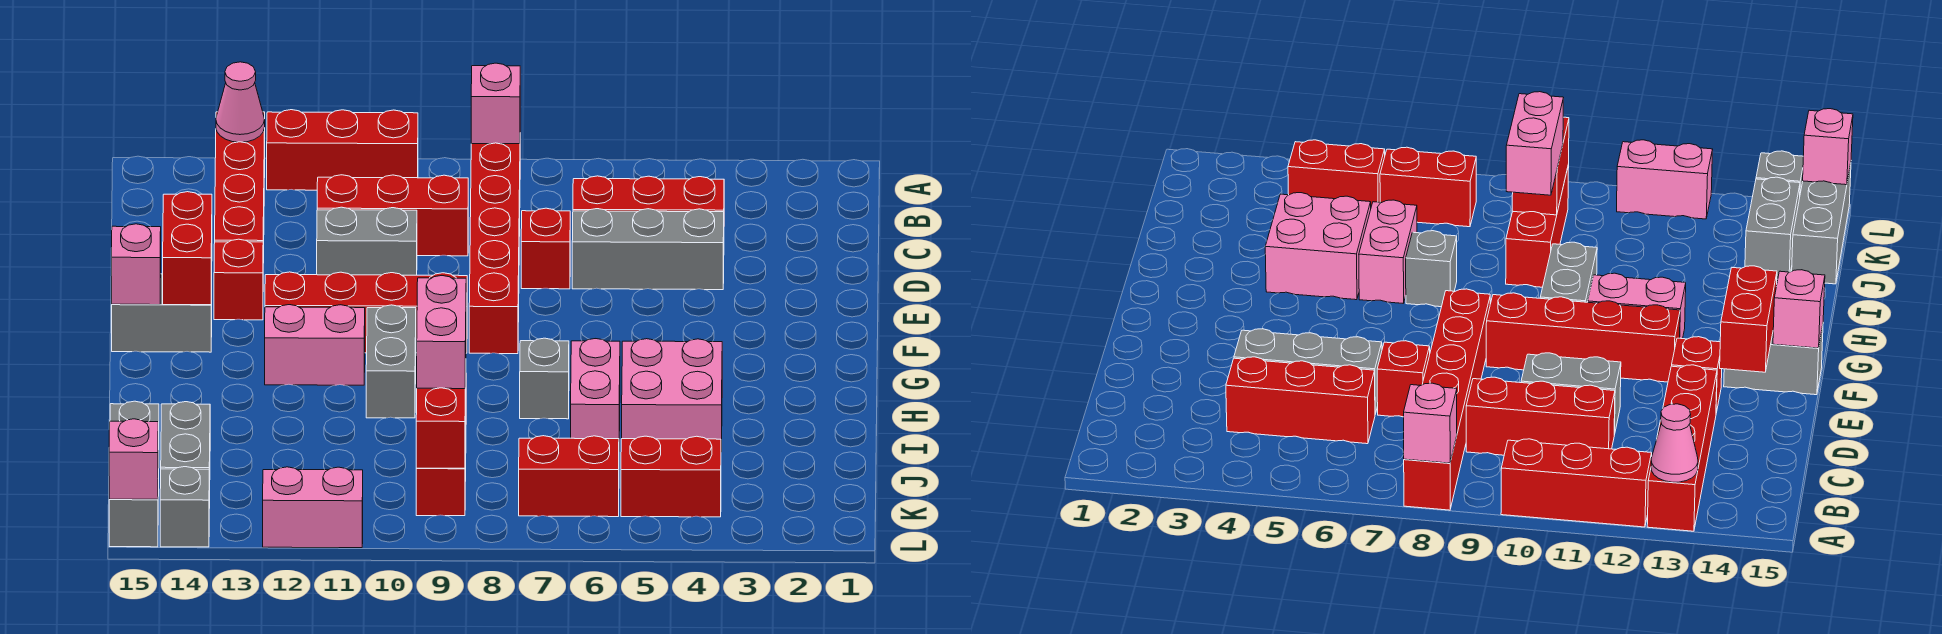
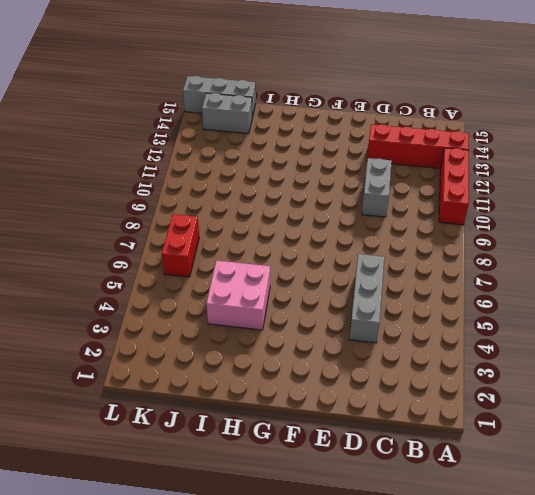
none -> red brick A8:F8 level 1
none -> red brick C4:C6 level 1
none -> red brick C9:C11 level 1
none -> red brick D7 level 1

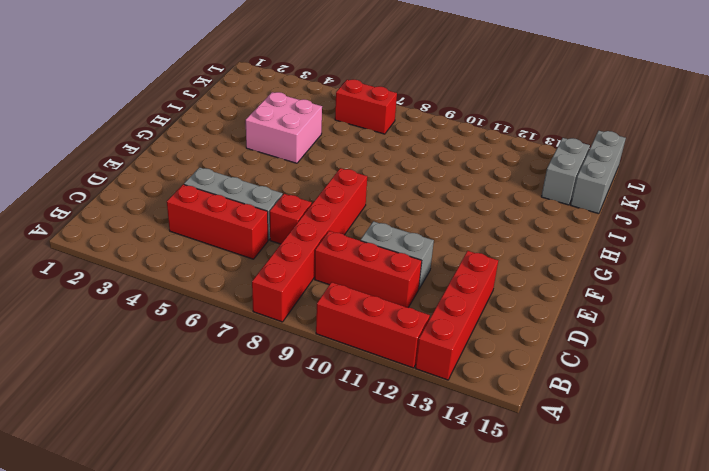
none -> red brick E13 level 1
none -> red brick F9:F12 level 1
none -> grey brick F14:F15 level 1
none -> grey brick G10:H10 level 1

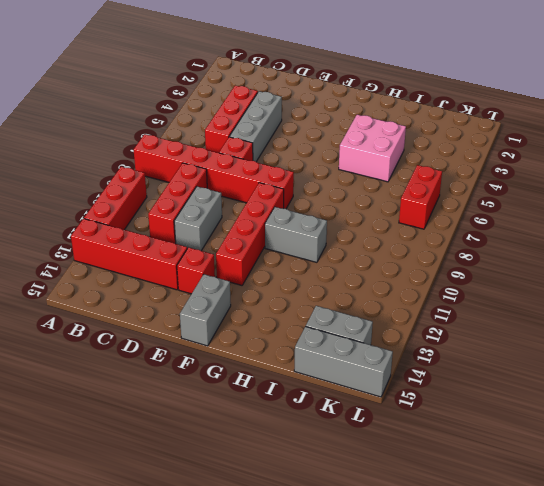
none -> pink brick G11:G12 level 1
none -> pink brick H6:I6 level 1
none -> grey brick H7 level 1
none -> red brick I9:K9 level 1

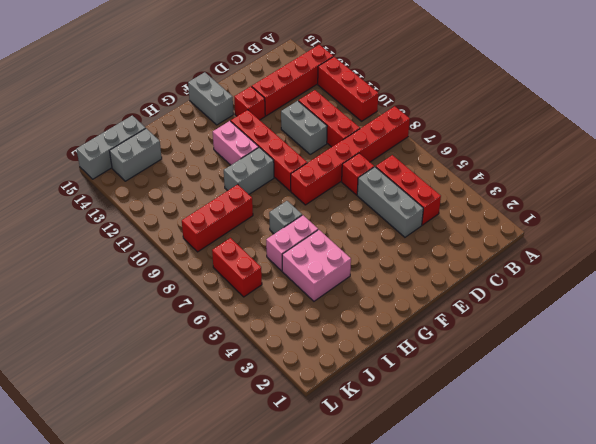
none -> red brick K4:K5 level 1
none -> pink brick L11:L12 level 1
none -> grey brick L14 level 1
none -> pink brick A8 level 2

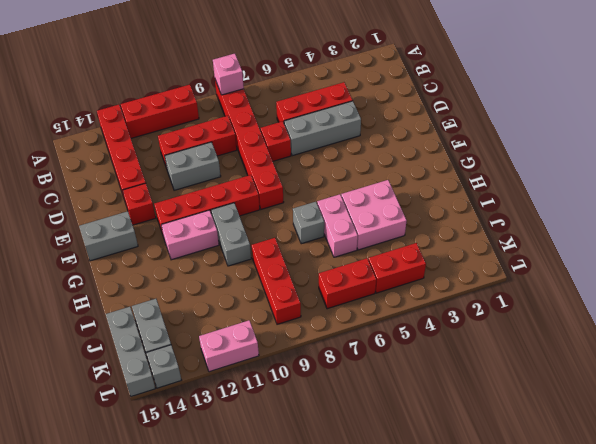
none -> pink cone A13 level 2
none -> red brick E14:F14 level 2
none -> pink brick F15 level 2
none -> red brick J9:K9 level 2

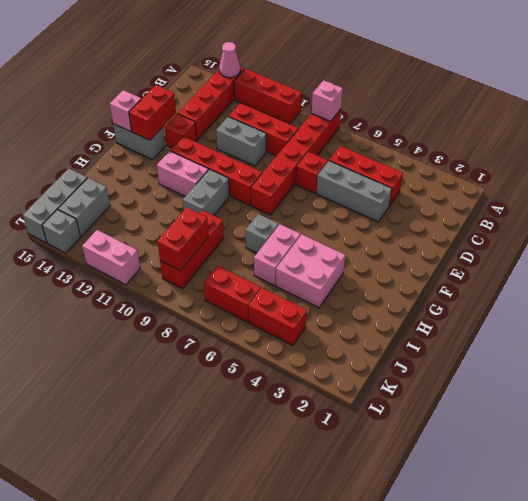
none -> pink brick L15 level 2
none -> pink brick I9:J9 level 3

